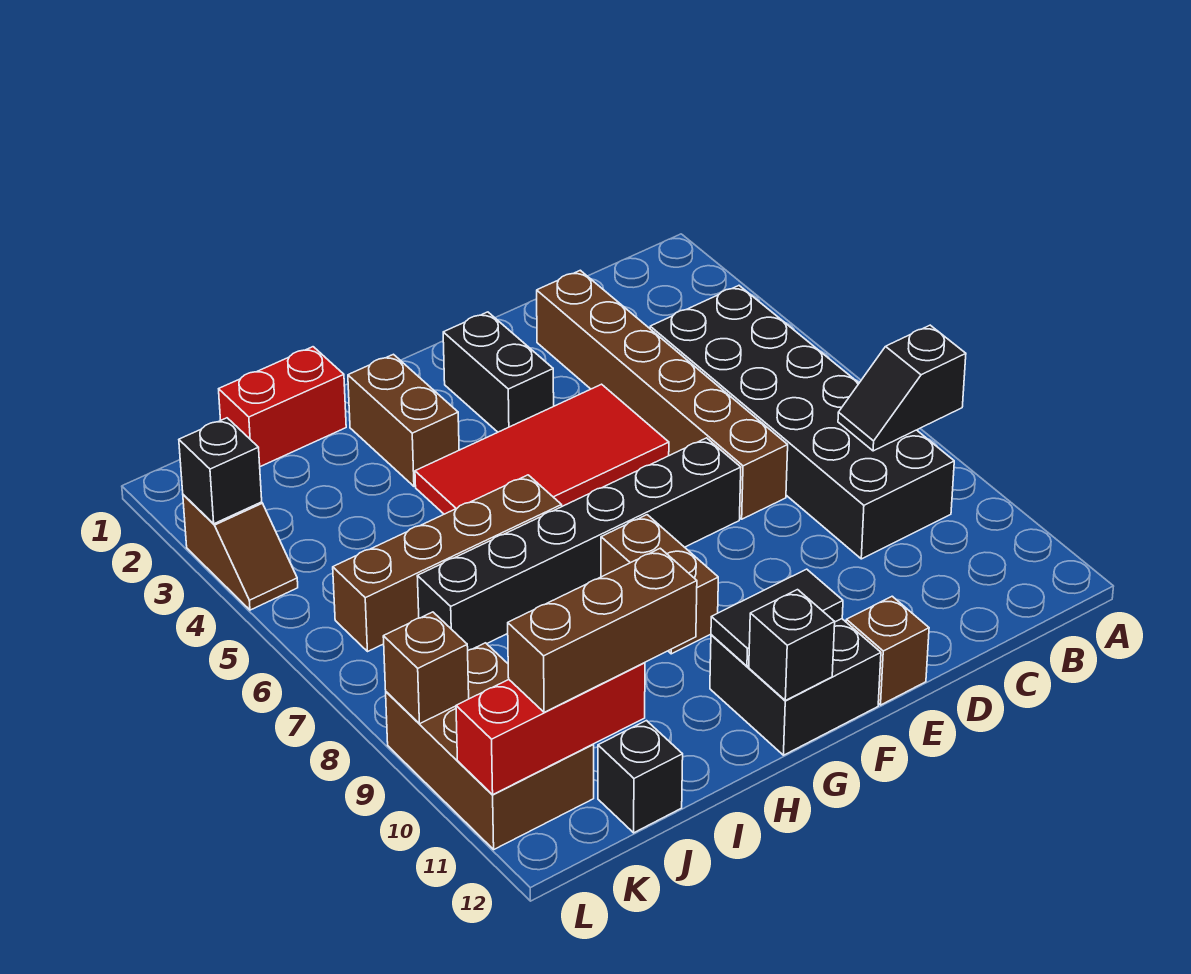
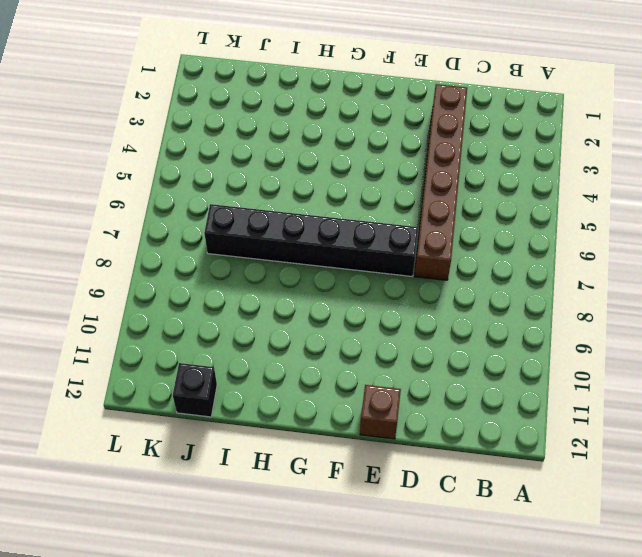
none -> black brick B4:C9 level 1
none -> red tile E4:H5 level 1
none -> black brick F2:F3 level 1

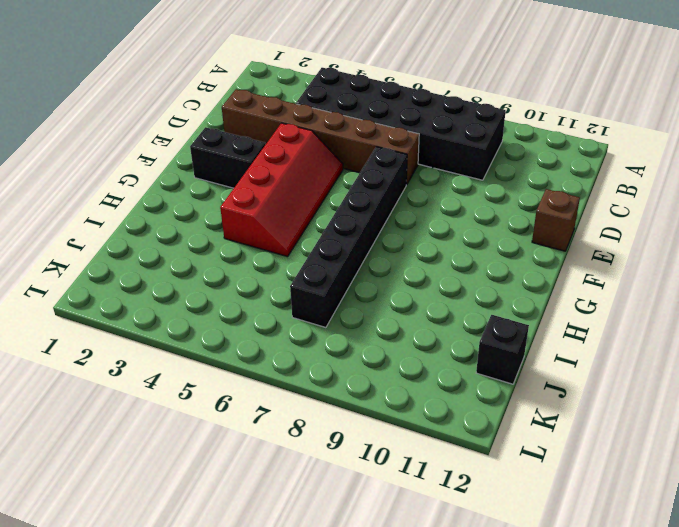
red slope E4:H5 level 1 top 4 -> red tile E4:H5 level 1
none -> black brick F11:G12 level 1
none -> brown brick G8:G9 level 1
none -> brown brick H2:H3 level 1

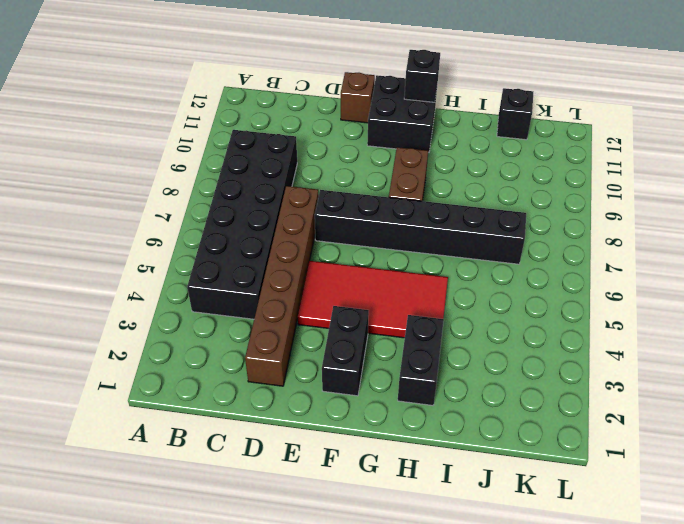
black brick H2:H3 level 1 -> brown brick H2:H3 level 1
none -> brown brick H6:K6 level 1
none -> red brick I1:J1 level 1
none -> brown brick K9:L11 level 1

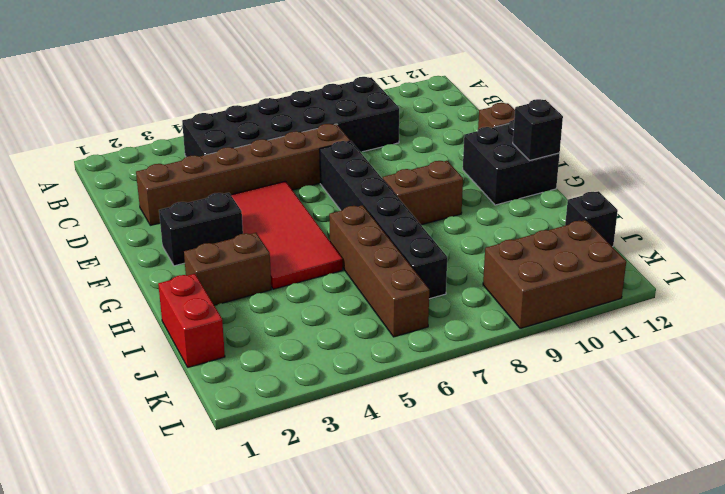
none -> brown slope L3:L4 level 1 top 3
none -> black slope A8:B8 level 2 top A
none -> black tile F11:G11 level 2

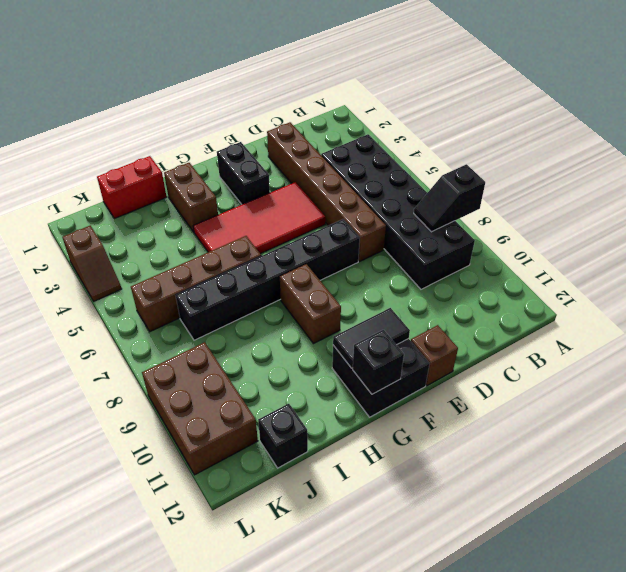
none -> red brick J11:L11 level 2
none -> black brick L3 level 2
none -> brown brick L9 level 2

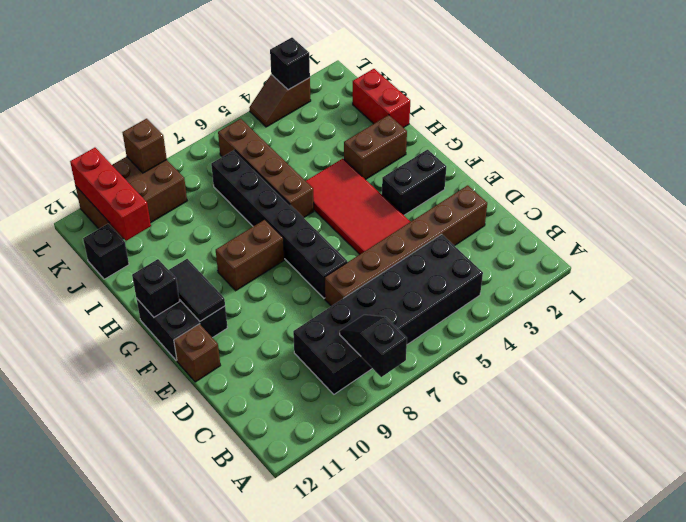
none -> brown brick I11:K11 level 3

